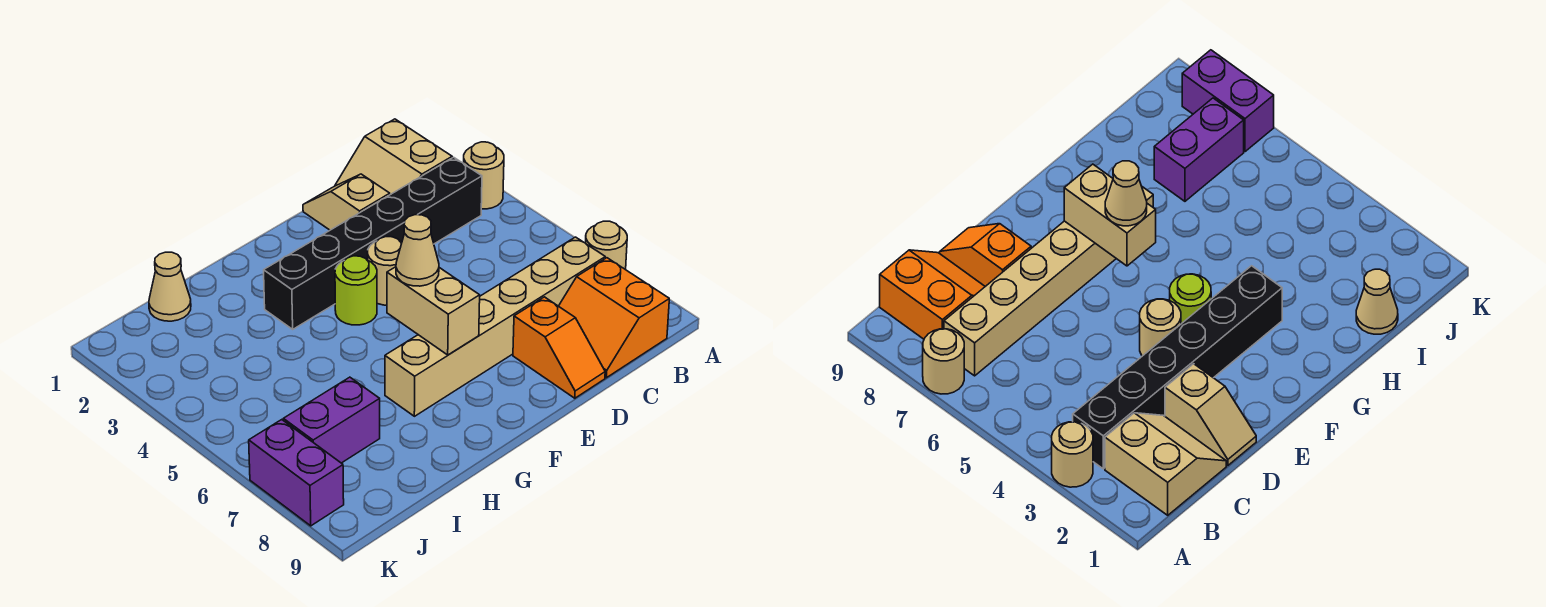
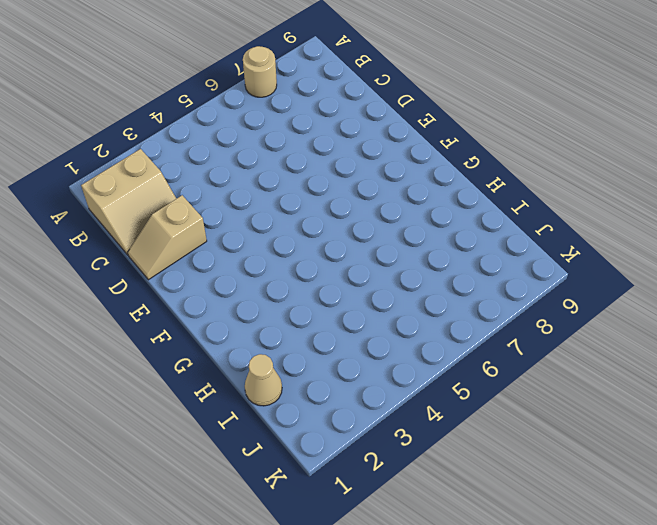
none -> tan round brick A3 level 1
none -> black brick B3:G3 level 1
none -> tan brick B7:G7 level 1

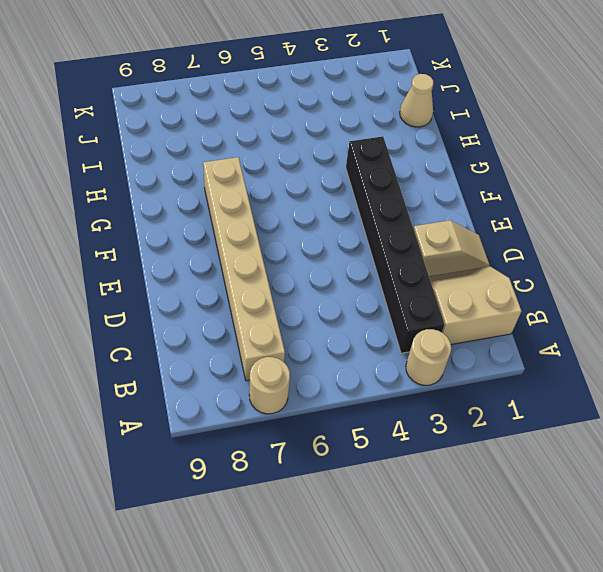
none -> orange slope B8:C9 level 1 top B
none -> orange slope D8:D9 level 1 top 8
none -> tan round brick E4 level 1

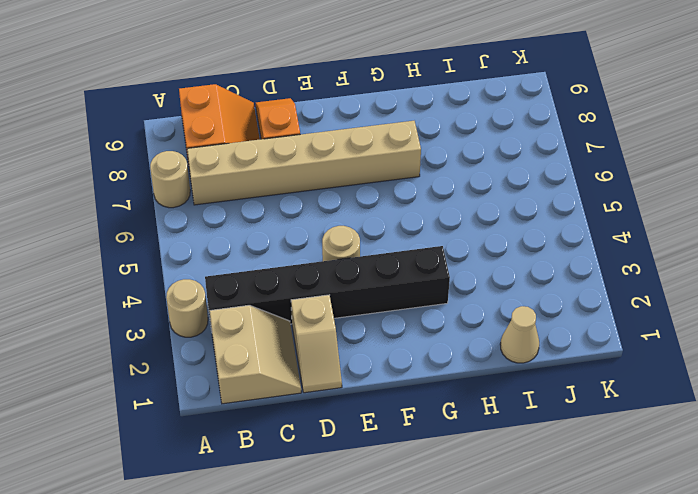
none -> lime round brick F4 level 1
none -> purple brick I7:J7 level 1
none -> purple brick K7:K8 level 1

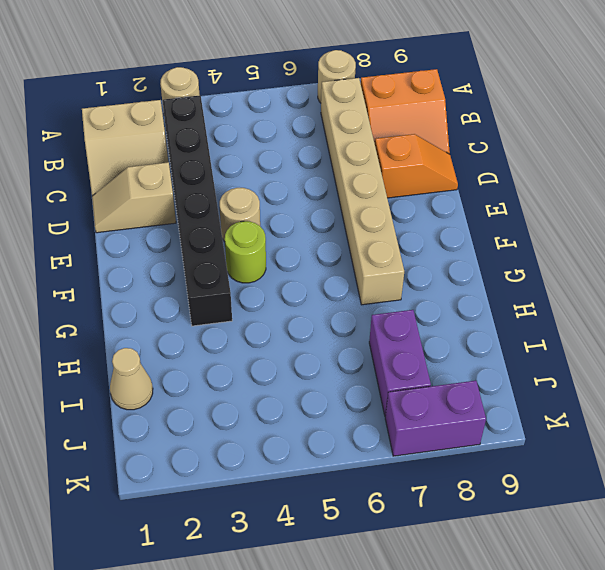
none -> tan brick F6:F7 level 2
none -> tan cone F6 level 3

